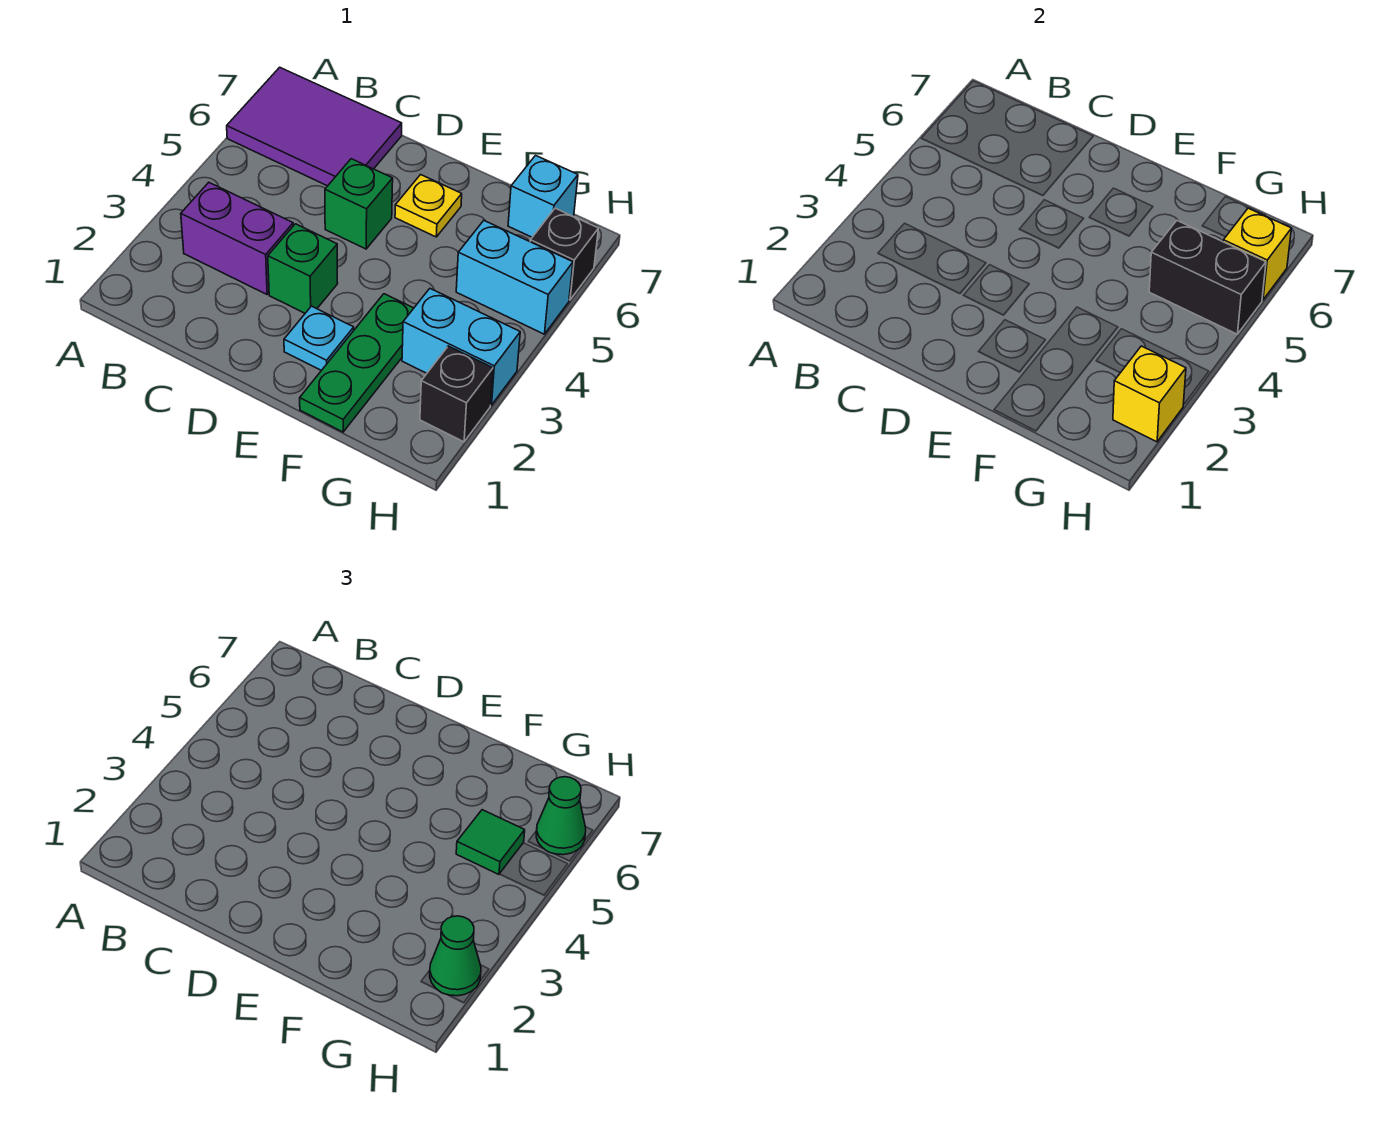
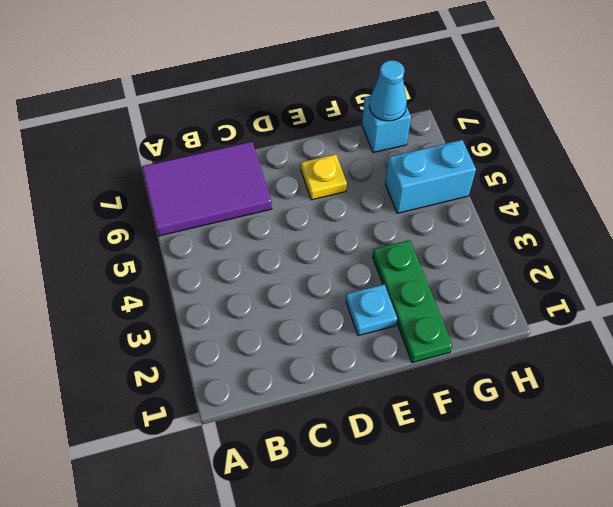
cyan cone G7 level 2 -> none
none -> purple brick B3:C3 level 1
none -> green brick D3 level 1
none -> green brick D5 level 1

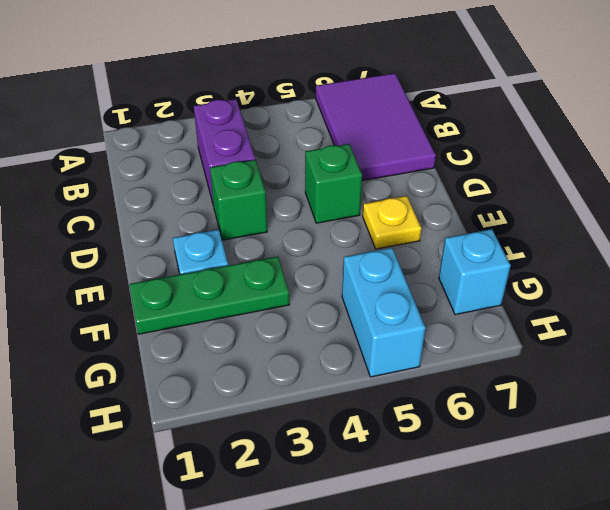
none -> cyan brick G3:H3 level 1
none -> black brick H2 level 1
none -> black brick H6 level 1

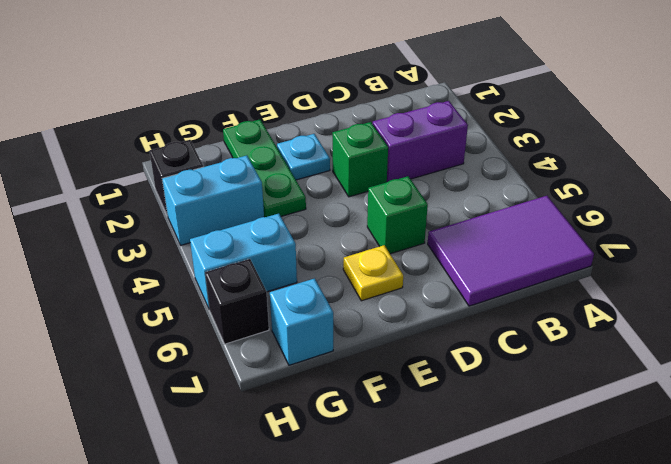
none -> black brick G5:H5 level 2
none -> yellow brick H2 level 2
none -> yellow brick H6 level 2

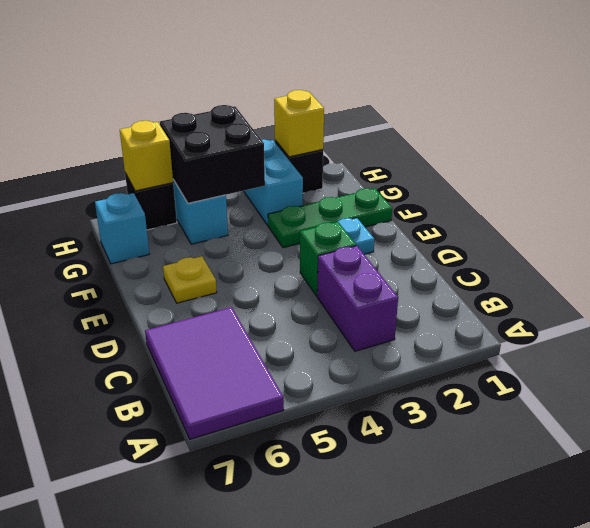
black brick G4:H5 level 2 -> black brick G5:H5 level 2
none -> green brick D5 level 1
none -> green tile G5 level 3
none -> green cone H2 level 3

